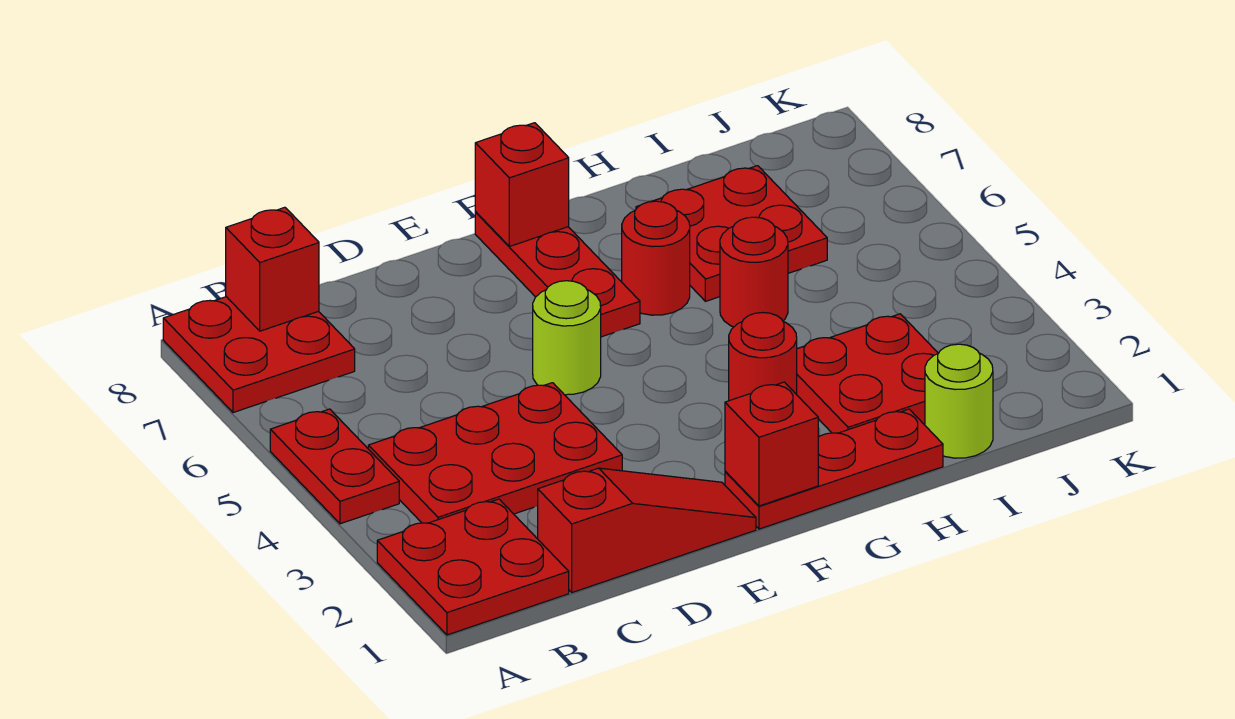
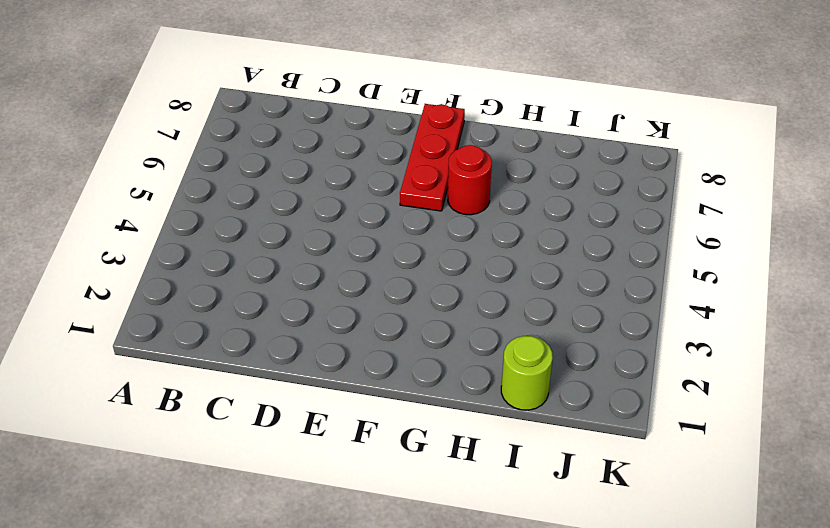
none -> red plate A1:B2 level 1
none -> red plate A4:A5 level 1
none -> red plate A7:B8 level 1

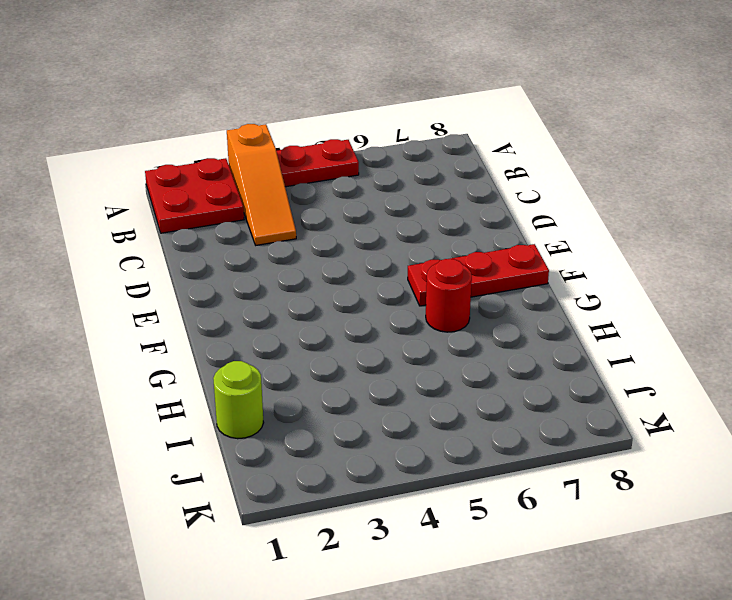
orange slope A3:C3 level 1 top A -> red plate B3:D4 level 1
none -> red plate A7:B8 level 1
none -> red slope C1:E1 level 1 top C
none -> lime round brick E5 level 1

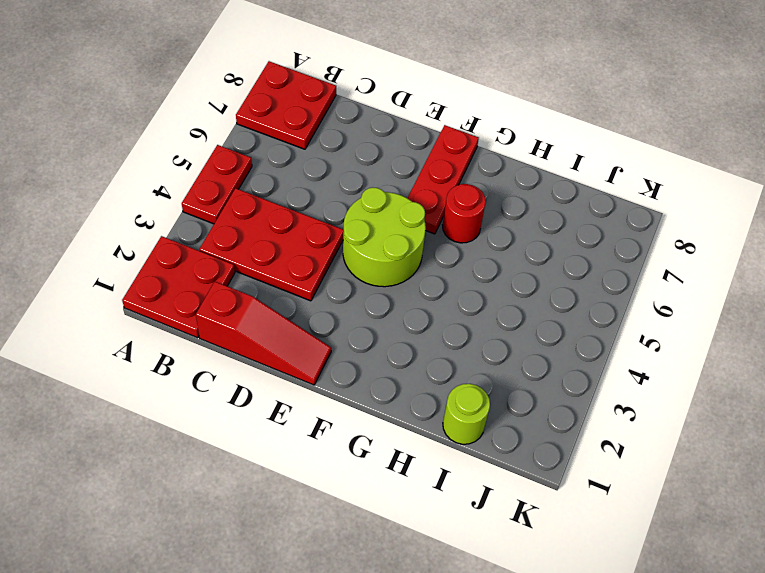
lime round brick E4:F5 level 1 -> lime round brick E5 level 1
none -> red plate F1:H1 level 1
none -> red round brick G3 level 1
none -> red plate H2:I3 level 1

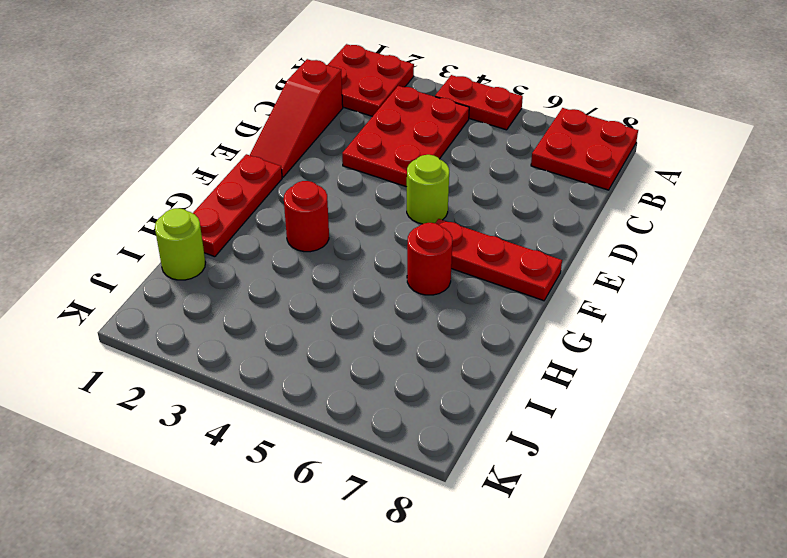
none -> red plate H2:I3 level 1
none -> red round brick H5 level 1
none -> red plate H6:I7 level 1

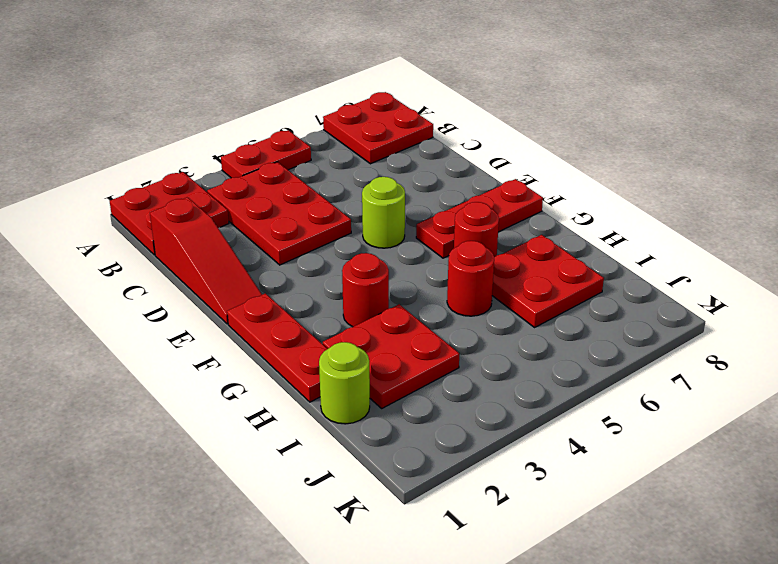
none -> red brick B8 level 2
none -> red brick F1 level 2
none -> red brick F8 level 2

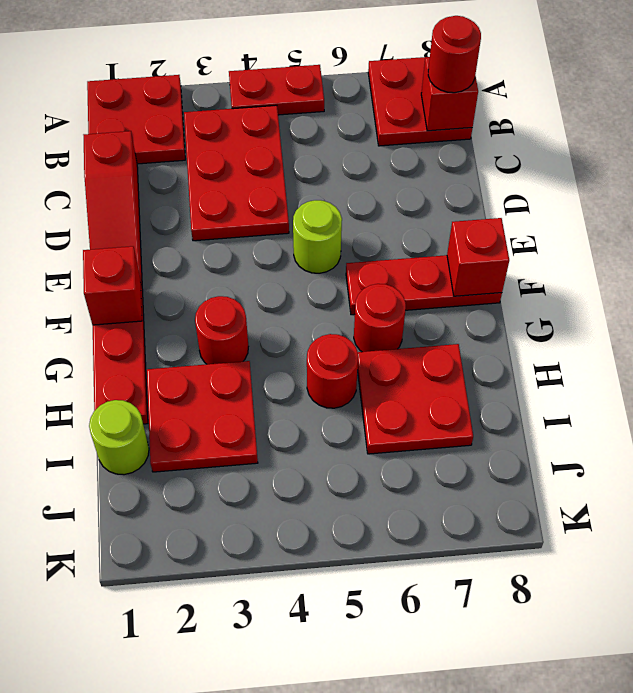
red round brick B8 level 3 -> none

